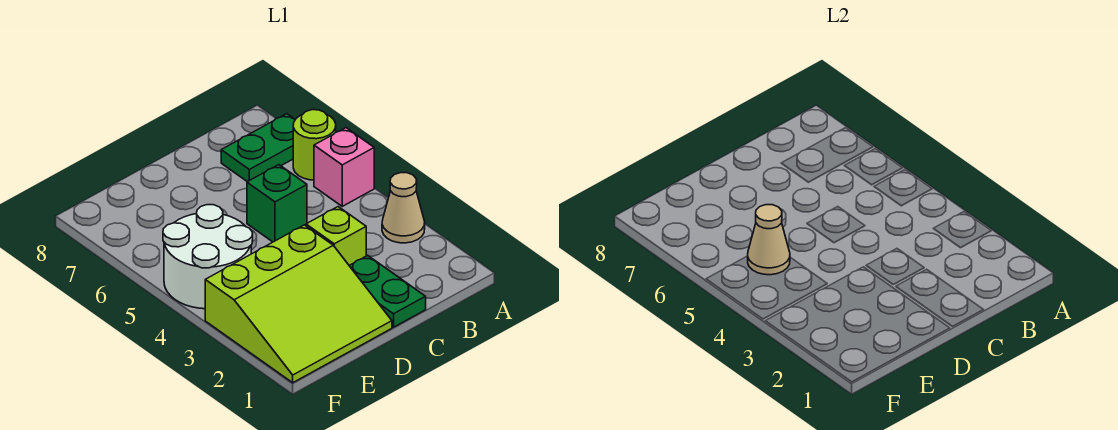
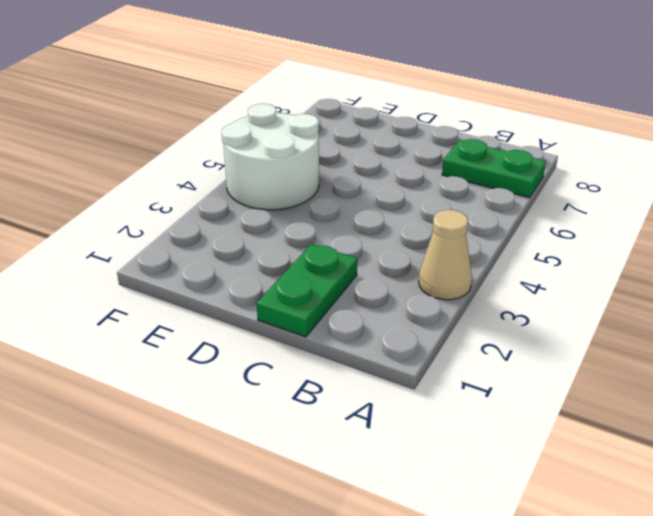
none -> pink brick A5 level 1
none -> lime round brick A6 level 1

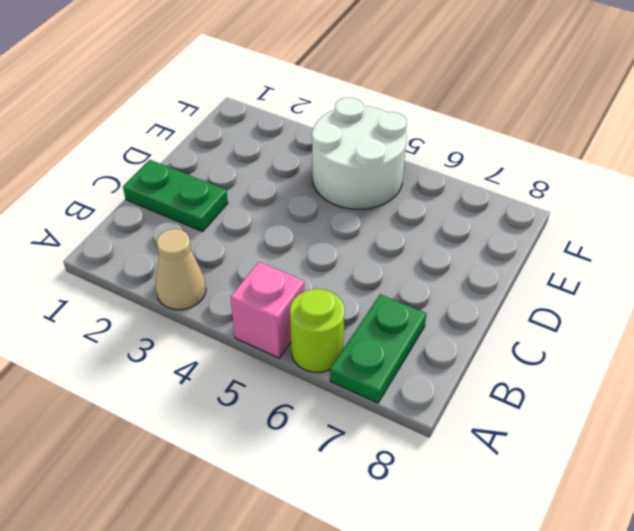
none -> lime brick C3 level 1
none -> green brick C5 level 1

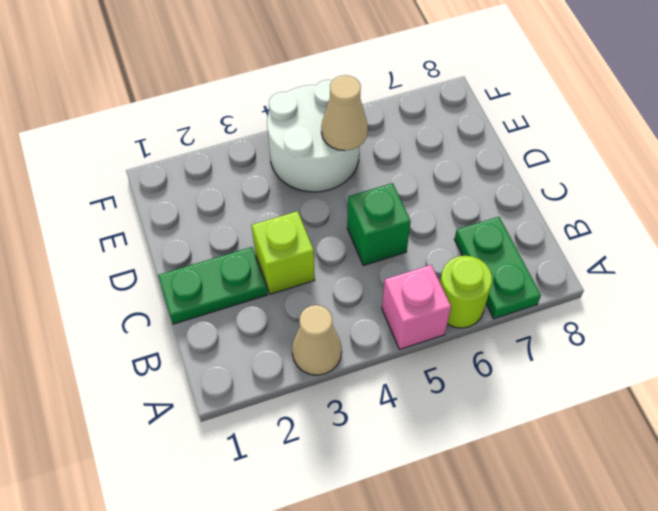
none -> lime slope D1:F3 level 1 top 3

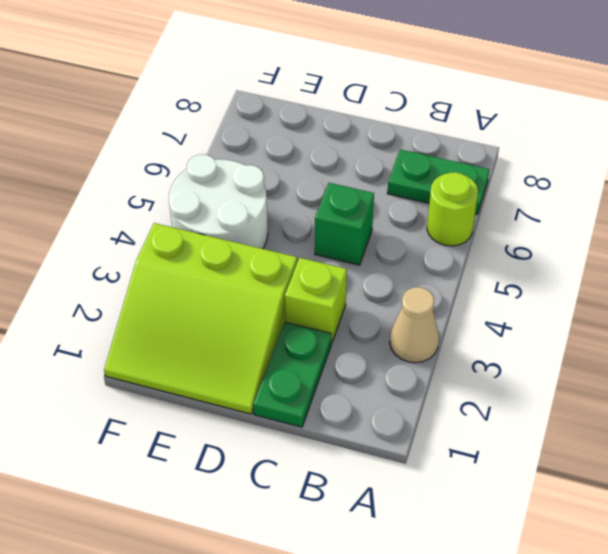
none -> pink brick A5 level 1
none -> tan cone E5 level 2

